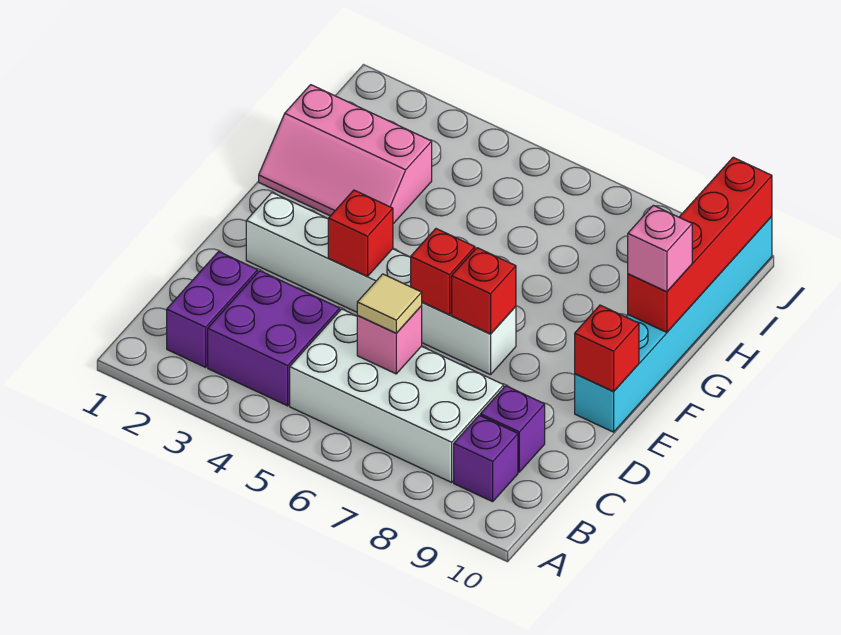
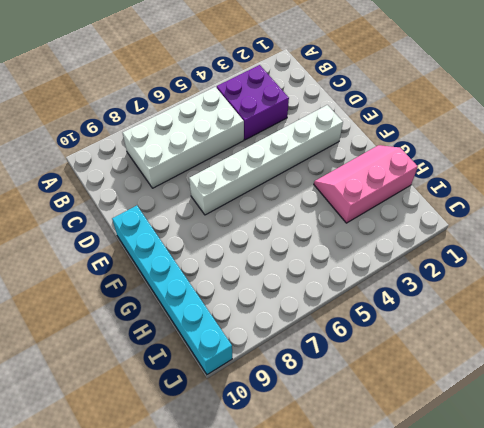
none -> purple brick B2:C2 level 1
none -> purple brick B9 level 1
none -> purple brick C9 level 1

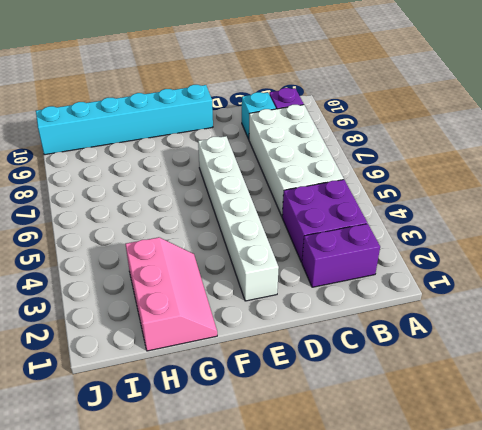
cyan brick C9 level 1 -> purple brick C9 level 1
none -> pink brick C6 level 2
none -> red brick E4 level 2
none -> red brick E6 level 2

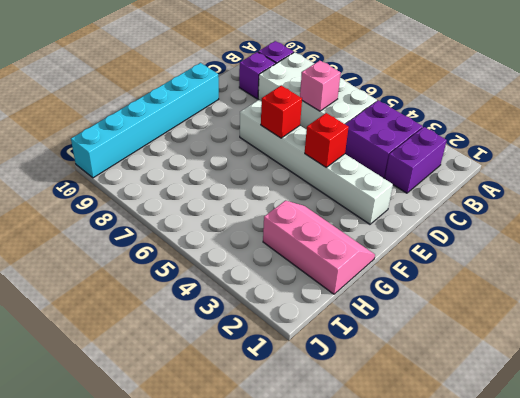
none -> red brick E7 level 2
none -> red brick E10 level 2
none -> red brick G10:J10 level 2

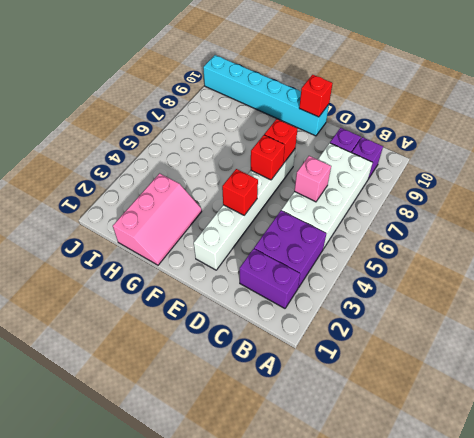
none -> red brick G10:J10 level 2
none -> tan tile C6 level 3
none -> pink brick G10 level 3

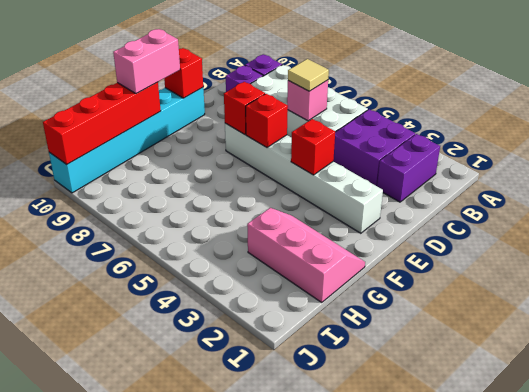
pink brick F10:G10 level 3 -> pink brick G10 level 3

